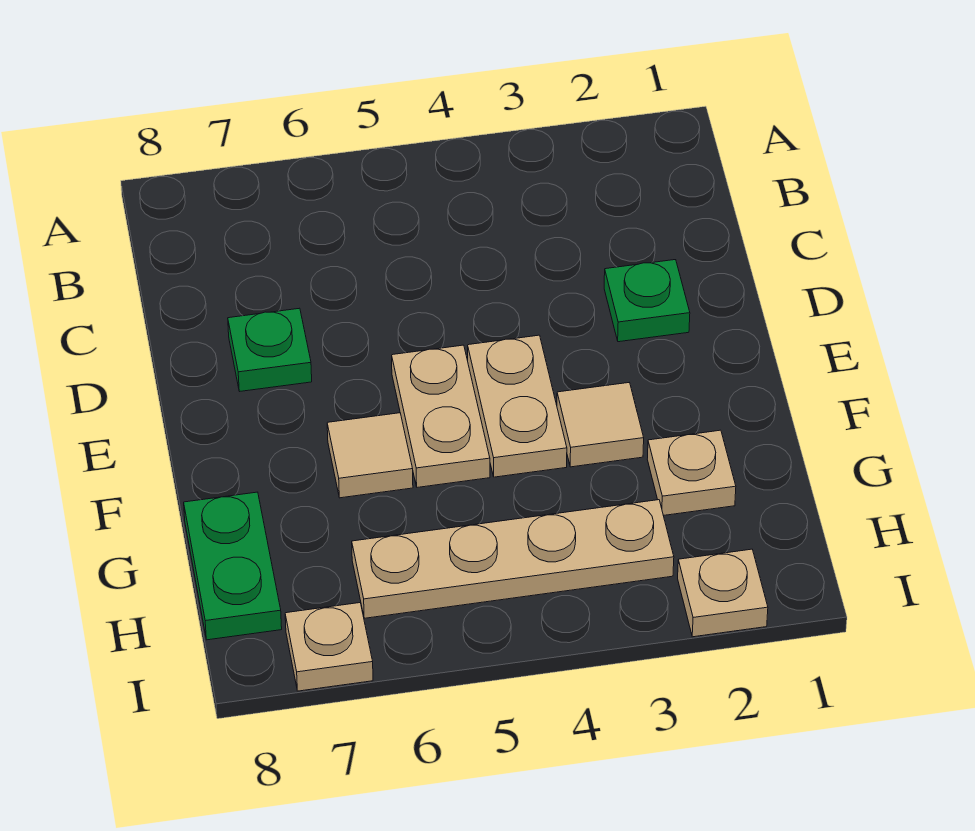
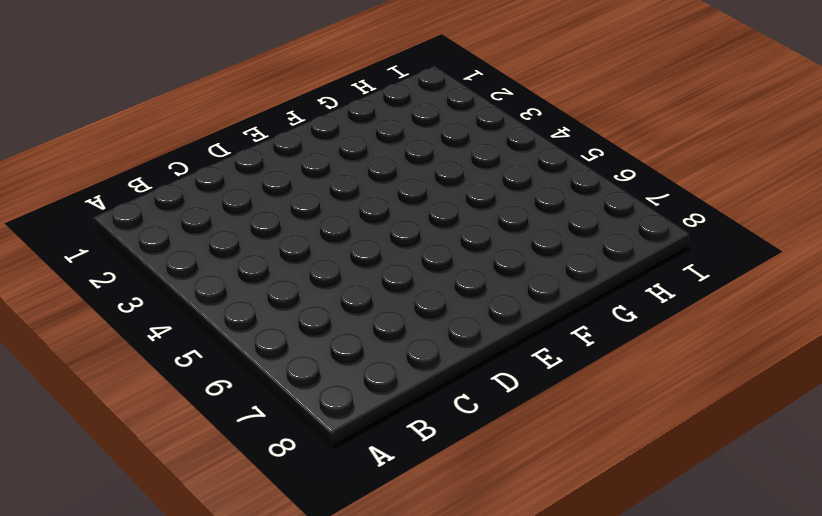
none -> green plate D2 level 1
none -> green plate D7 level 1

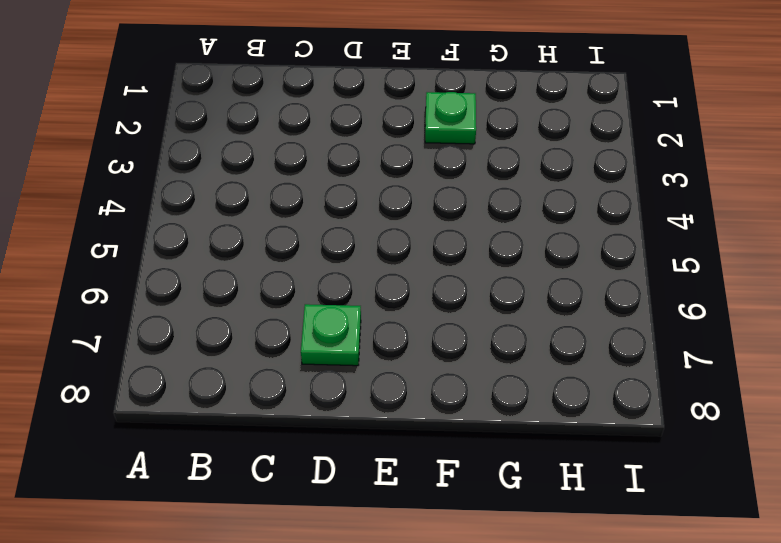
green plate F2 level 1 -> green plate D2 level 1
none -> tan plate E4:F4 level 1
none -> tan plate E5:F5 level 1

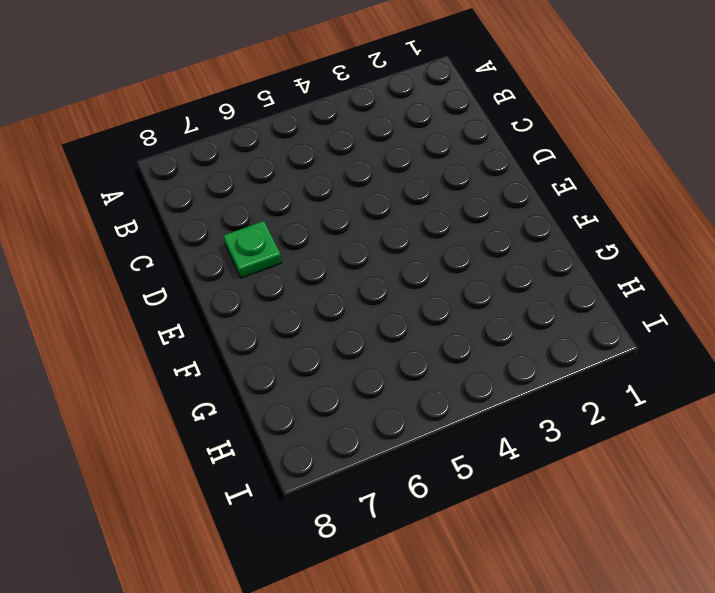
none -> green plate D2 level 1
none -> tan plate E4:F4 level 1

